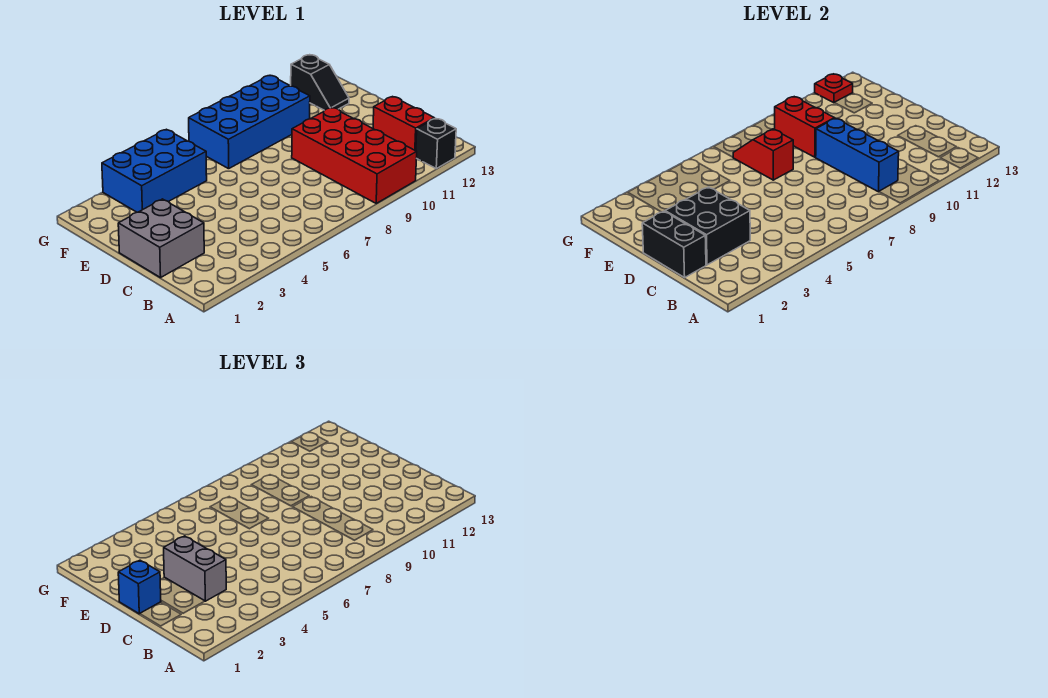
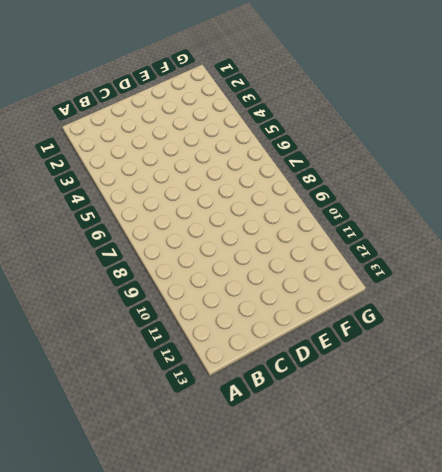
none -> red brick A9:D10 level 1
none -> black brick A12 level 1
none -> red brick B12:C12 level 1

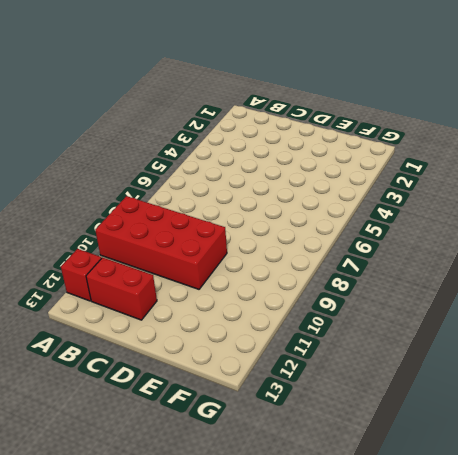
red brick A12 level 1 -> black brick A12 level 1
none -> grey brick C1:D2 level 1
none -> blue brick F3:G5 level 1
none -> blue brick F7:G10 level 1

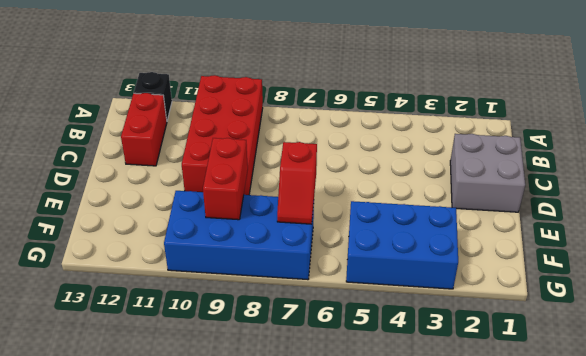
none -> black slope F12:G12 level 1 top G
none -> blue brick B9:D9 level 2
none -> black brick C1:D1 level 2

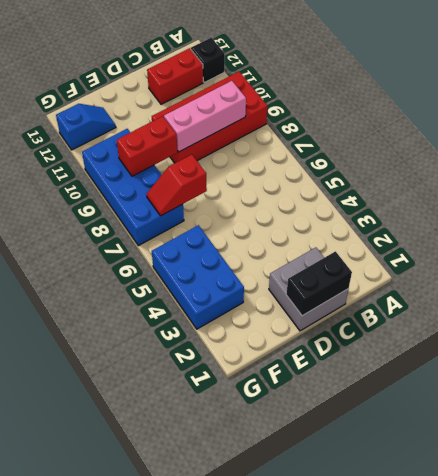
pink brick B9:D9 level 2 -> blue brick B9:D9 level 2
blue slope F12:G12 level 1 top G -> black slope F12:G12 level 1 top G
none -> black brick C2:D3 level 2
none -> red plate G12 level 2
none -> grey brick C3:D3 level 3

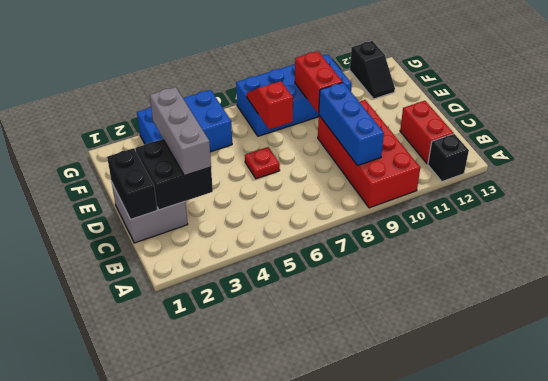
grey brick C3:E3 level 3 -> grey brick C3:D3 level 3
red plate D6 level 1 -> red plate G12 level 2
none -> blue brick D1 level 3

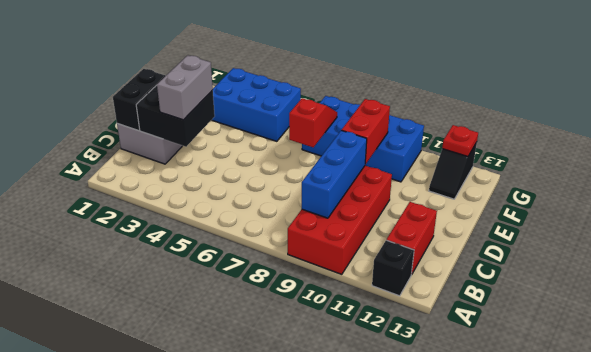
none -> blue brick D1 level 3

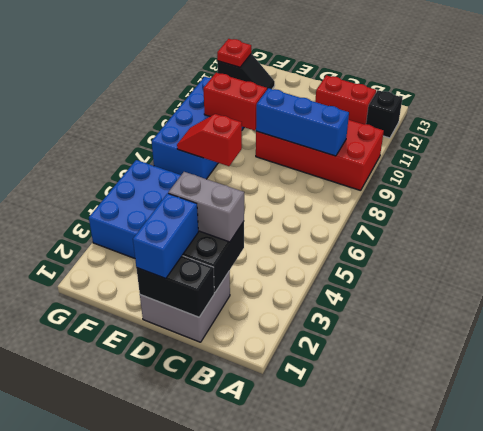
blue brick D1:D2 level 3 -> blue brick D1 level 3

